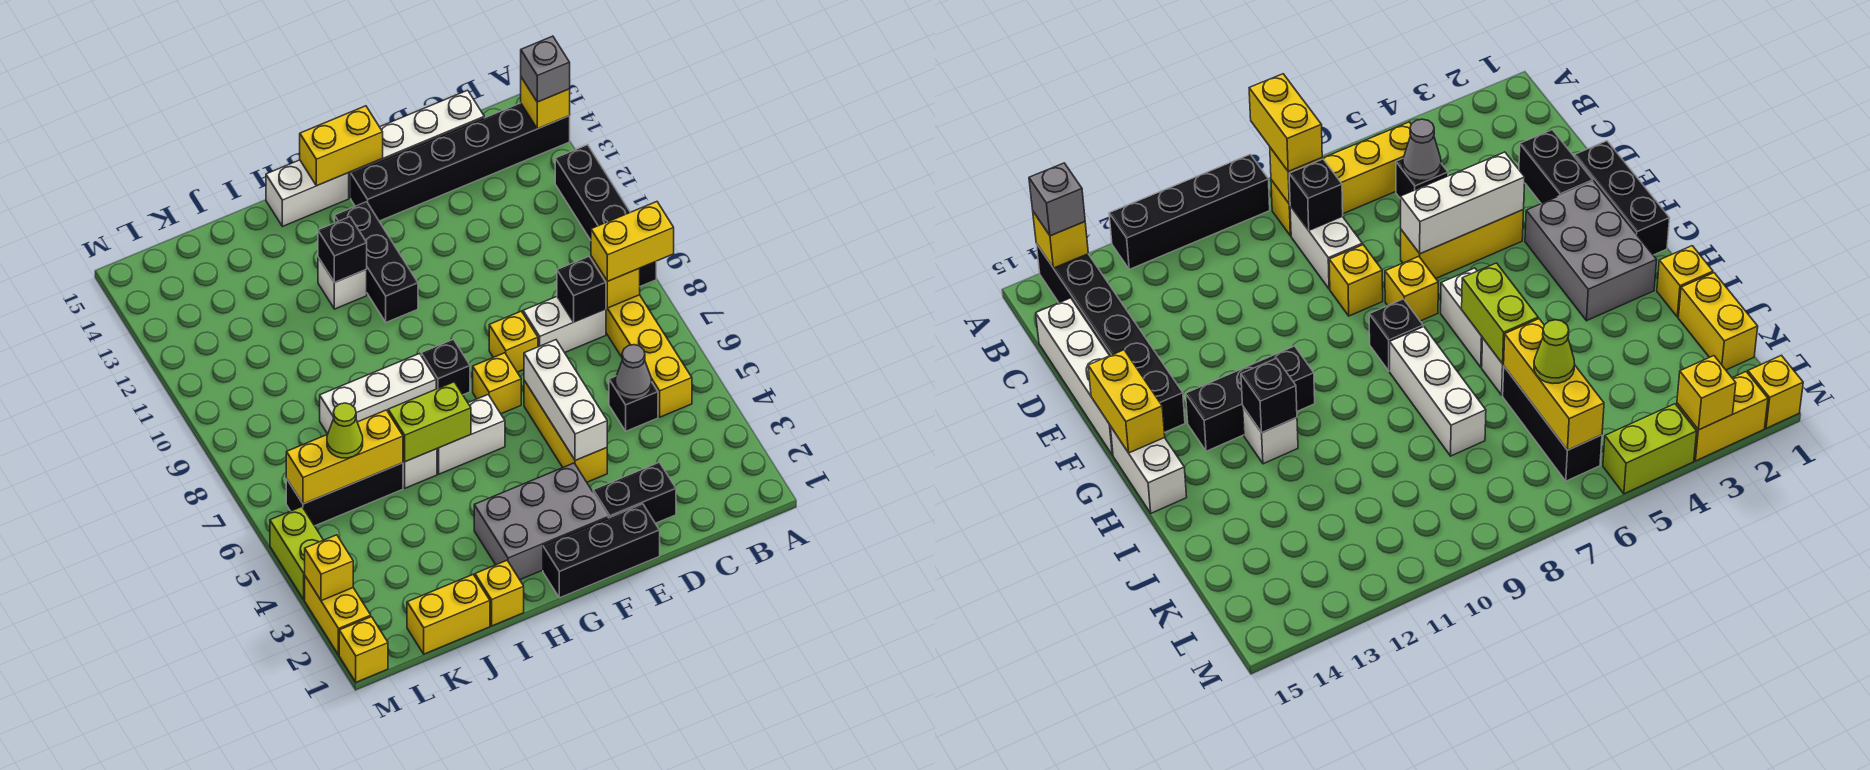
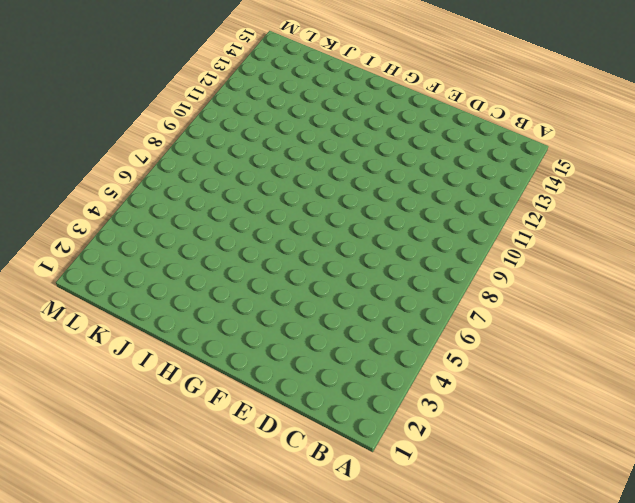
none -> black brick A9:A12 level 1
none -> black brick A14:F14 level 1
none -> yellow brick B5:B8 level 1
none -> black brick C5 level 1

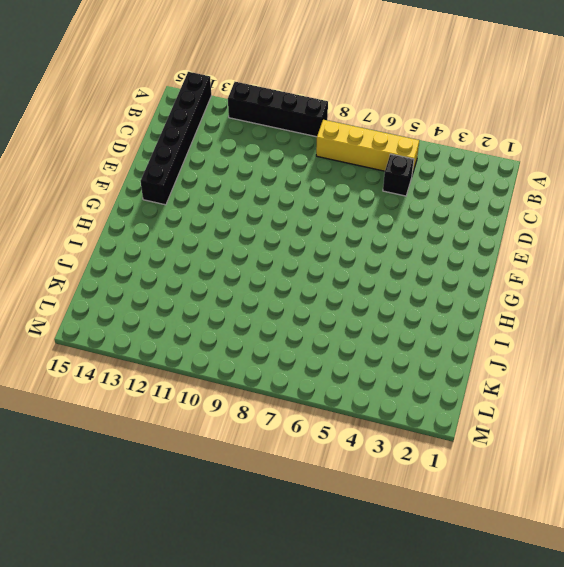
none -> white brick C8:D8 level 1
none -> white brick C15:F15 level 1
none -> black brick D2:E2 level 1
none -> black brick E1:G1 level 1

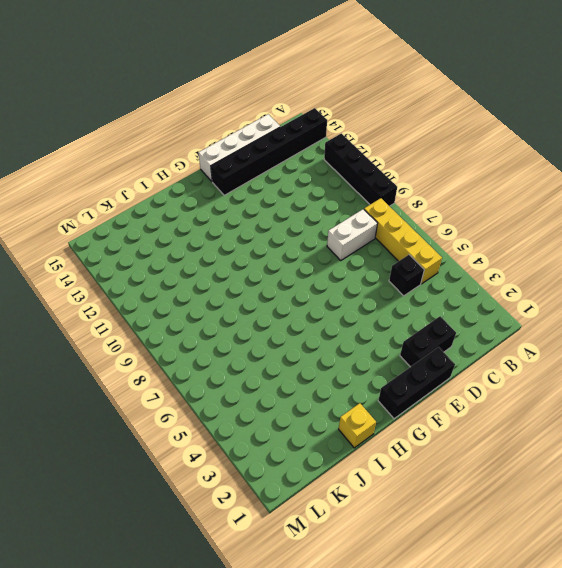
none -> yellow brick E4:E6 level 1
none -> yellow brick E8 level 1
none -> grey brick F2:H3 level 1
none -> yellow brick F7 level 1

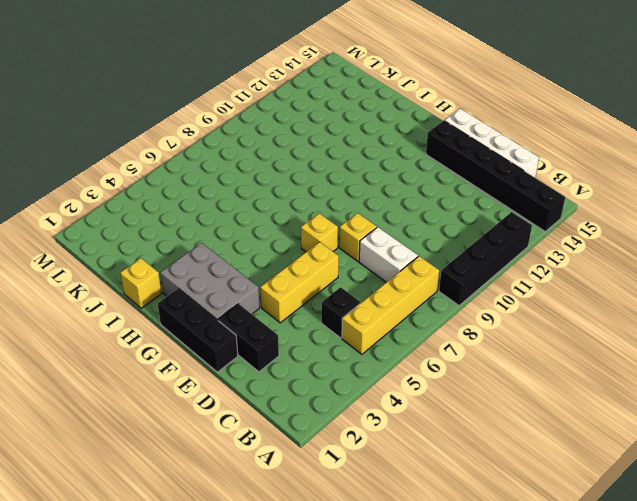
none -> white brick G6:H6 level 1
none -> black brick G8 level 1
none -> black brick G11:G13 level 1
none -> white brick G15:H15 level 1

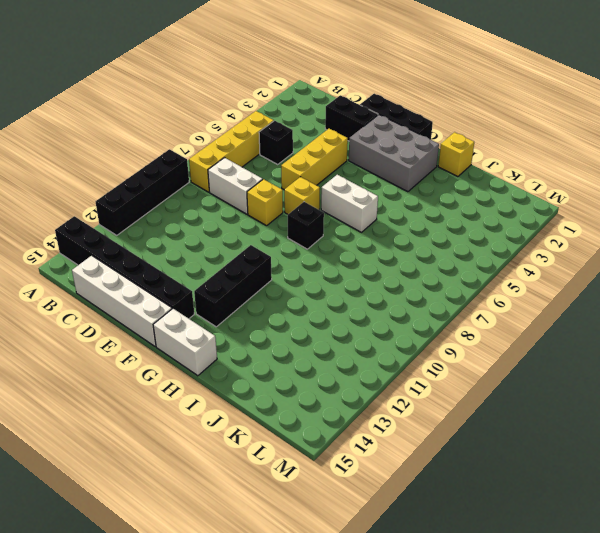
none -> white brick H8:J8 level 1
none -> white brick H12 level 1
none -> white brick I6 level 1
none -> yellow brick J1:K1 level 1

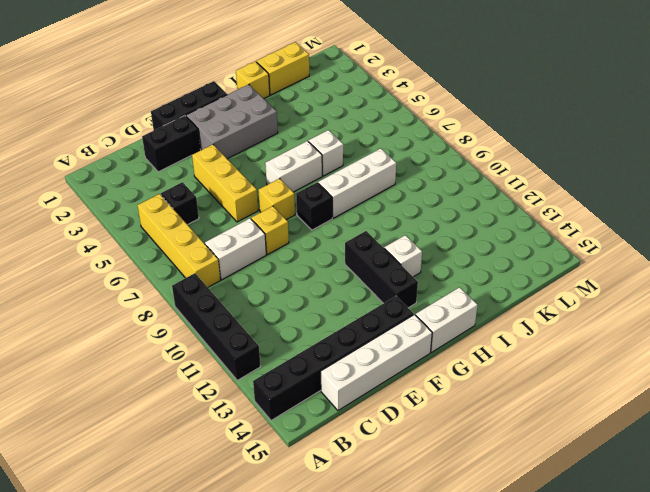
none -> black brick J6:L6 level 1
none -> yellow brick M1 level 1
none -> yellow brick M2:M3 level 1
none -> lime brick M4:M5 level 1

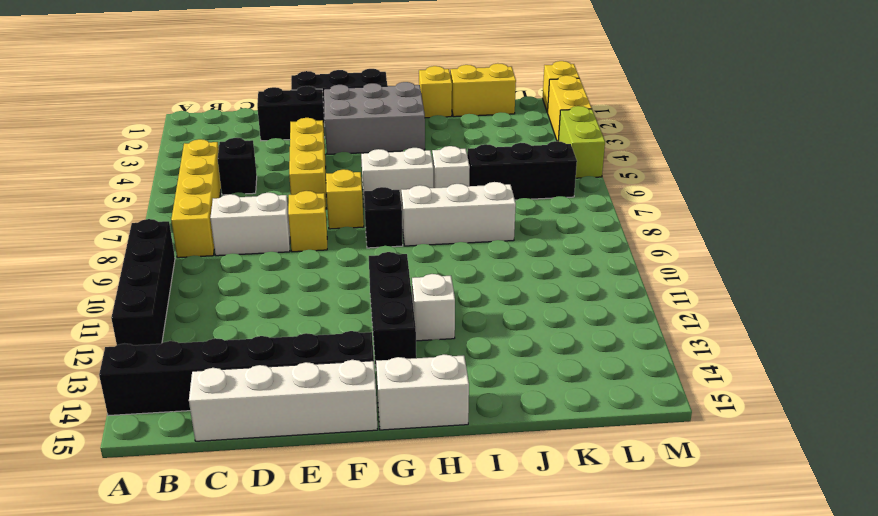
none -> yellow brick A14 level 2
none -> yellow brick B8 level 2
none -> grey cone C5 level 2
none -> black brick C8 level 2

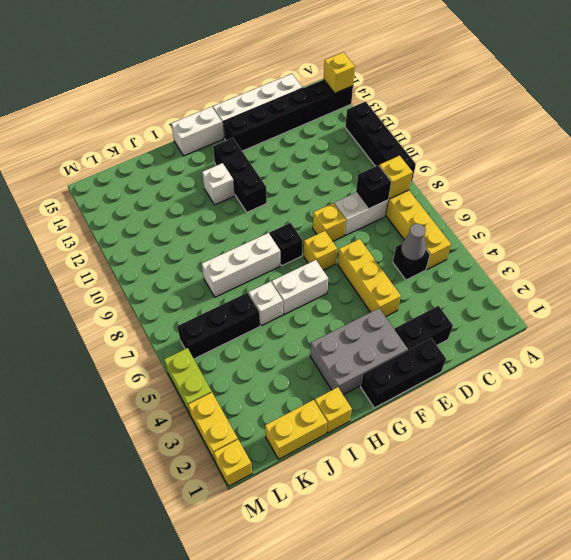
none -> white brick E4:E6 level 2
none -> yellow brick F15:G15 level 2
none -> lime brick H6:I6 level 2
none -> black brick H12 level 2

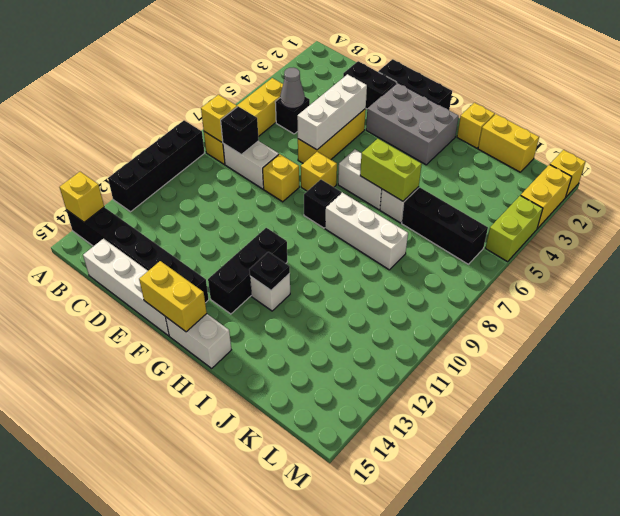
black plate H12 level 2 -> black brick H12 level 2
none -> yellow brick J6:L6 level 2
none -> yellow brick M3 level 2
none -> yellow brick A8:B8 level 3
none -> grey brick A14 level 3

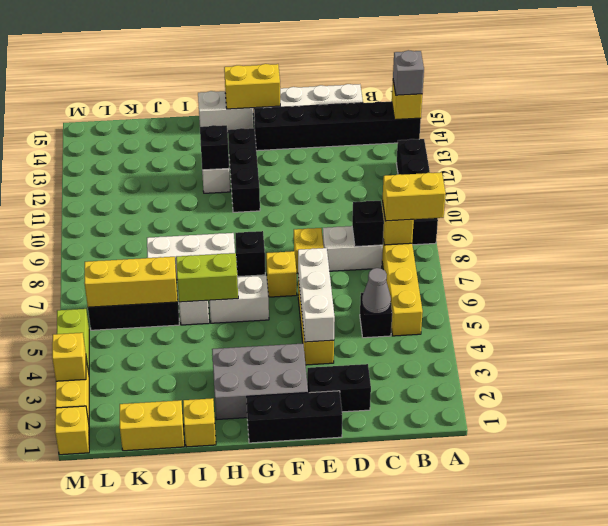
none -> lime cone K6 level 3

